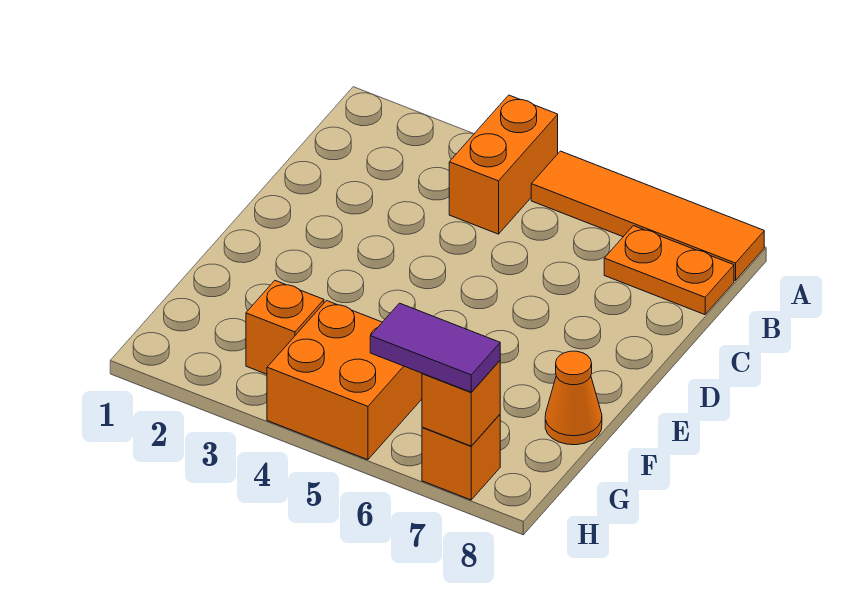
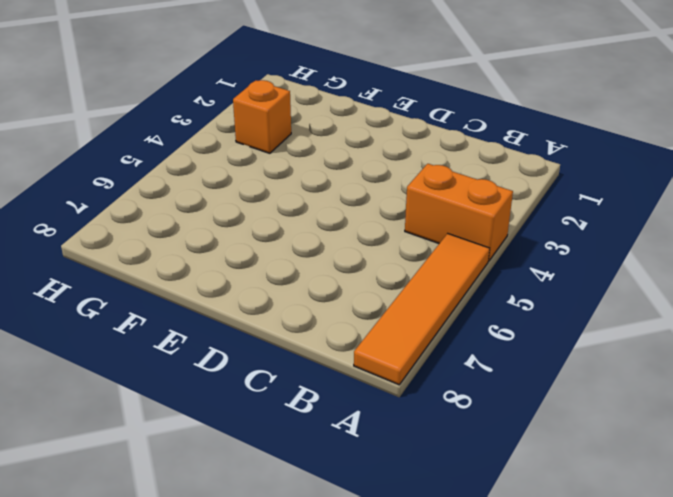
none -> orange plate B7:B8 level 1
none -> orange cone F8 level 1

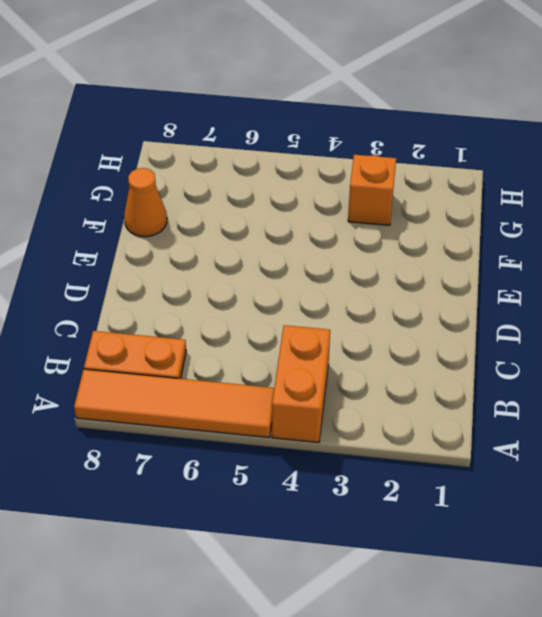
none -> orange brick G4:H5 level 1
none -> orange brick H7 level 1

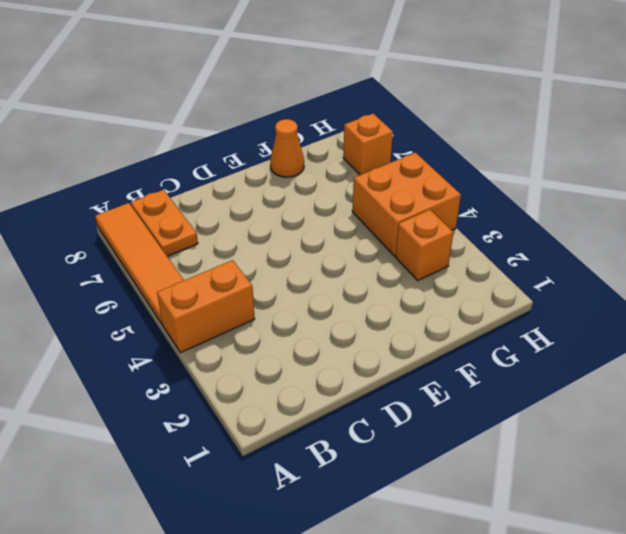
none -> orange brick H7 level 2
none -> purple tile H6:H7 level 3

